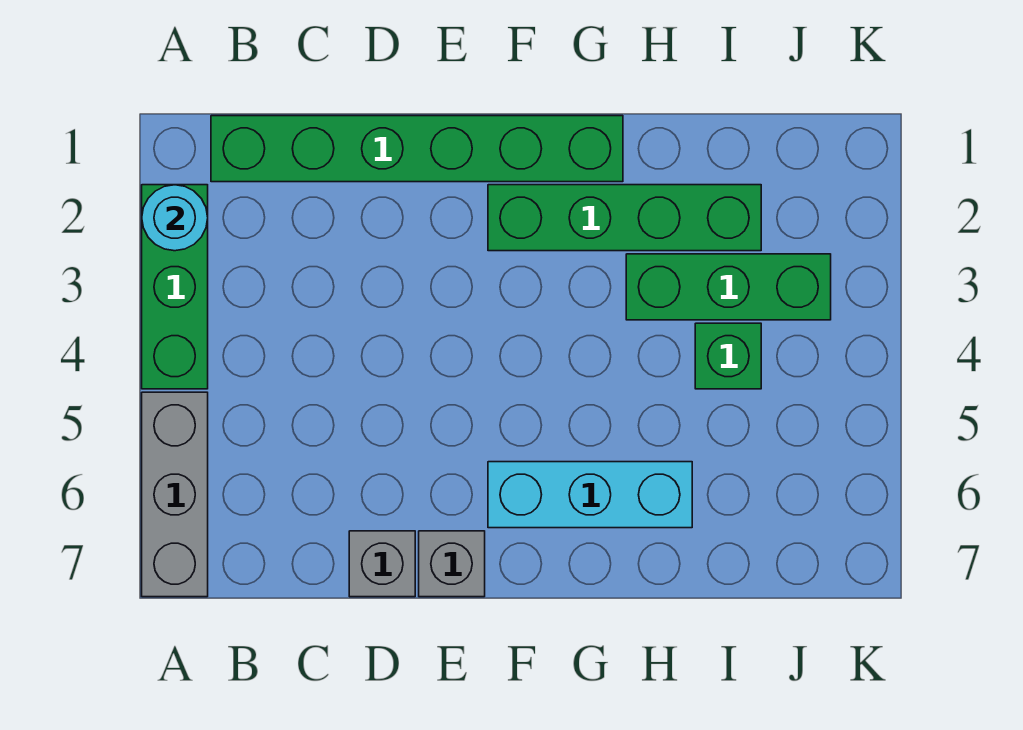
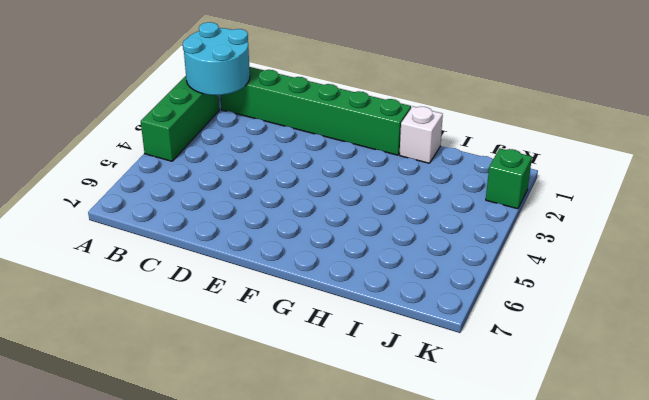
cyan round brick A1:B2 level 2 -> cyan round brick A2 level 2
white brick H1 level 1 -> none
green brick K2 level 1 -> green brick I4 level 1
none -> grey brick A5:A7 level 1
none -> grey brick D7 level 1

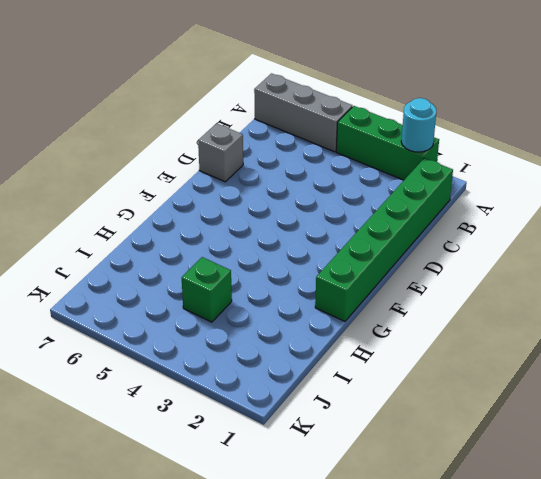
none -> grey brick E7 level 1
none -> green brick F2:I2 level 1

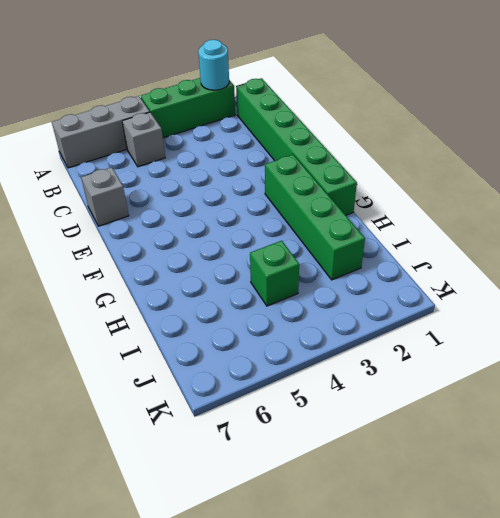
grey brick B5 level 1 -> grey brick E7 level 1
none -> cyan brick F6:H6 level 1
none -> green brick H3:J3 level 1

